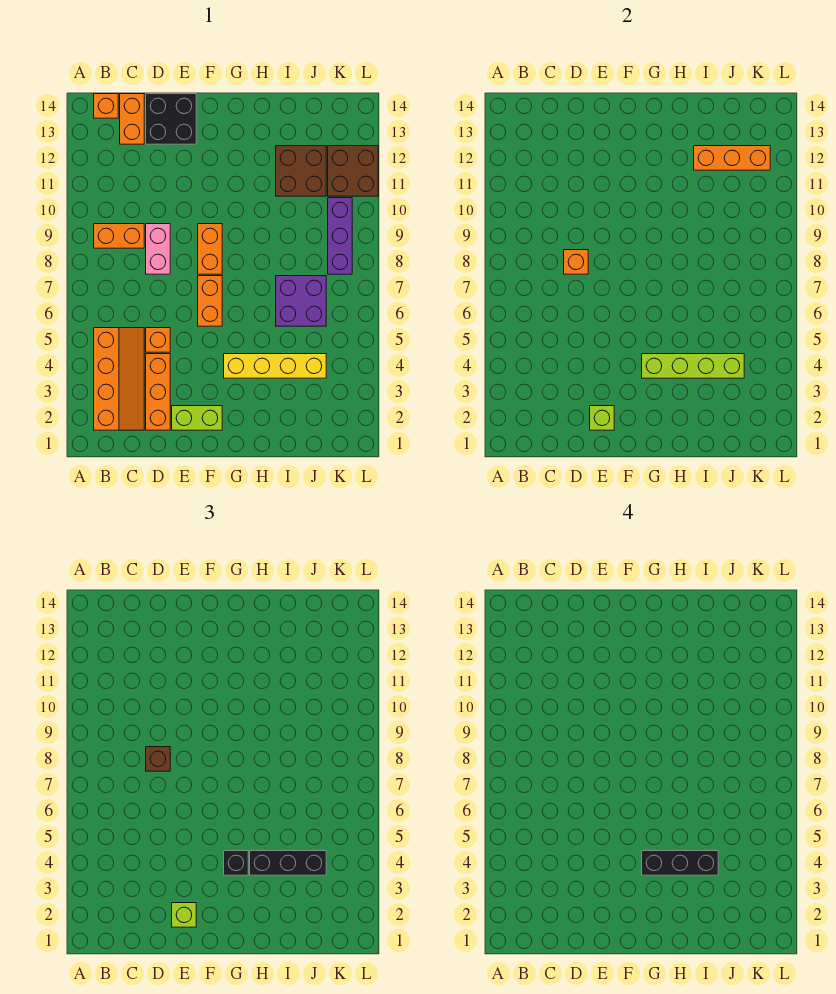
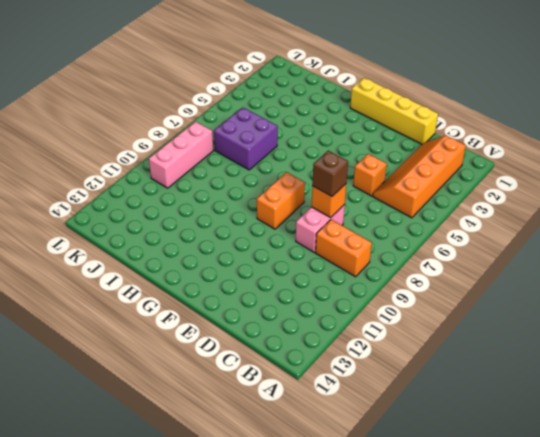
yellow brick D1:G1 level 1 -> yellow brick G4:J4 level 1
pink brick K8:K10 level 1 -> purple brick K8:K10 level 1
none -> orange brick B14 level 1
none -> orange brick C13:C14 level 1
none -> orange brick D2:D4 level 1

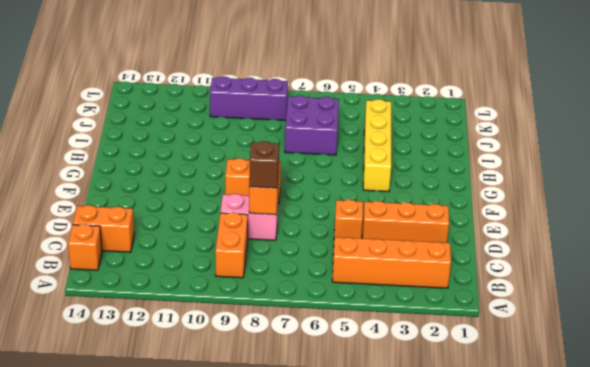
none -> black brick D13:E14 level 1
none -> lime brick E2:F2 level 1
none -> orange brick F6:F7 level 1

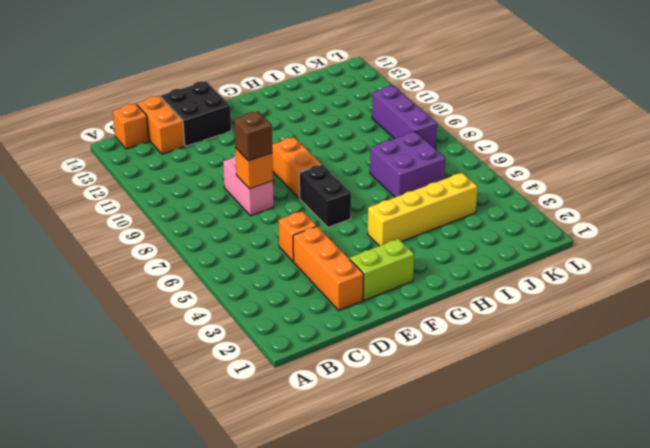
black brick F6:F7 level 1 -> orange brick F6:F7 level 1
none -> orange slope B2:C5 level 1 top B
none -> orange brick B9:C9 level 1
none -> brown brick I11:J12 level 1

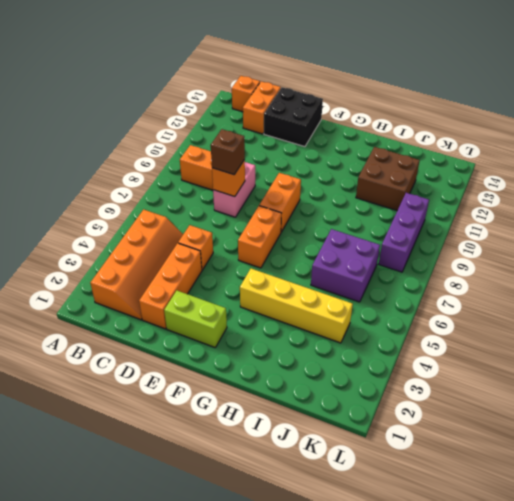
none -> brown brick K11:L12 level 1
none -> lime brick E2 level 2
none -> lime brick G4:J4 level 2

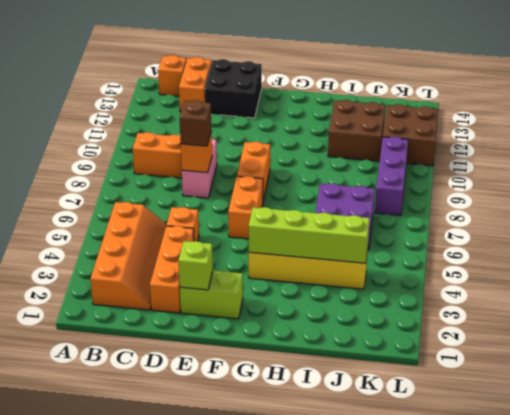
none -> orange brick I12:K12 level 2
none -> lime brick E2 level 3
none -> black brick G4 level 3

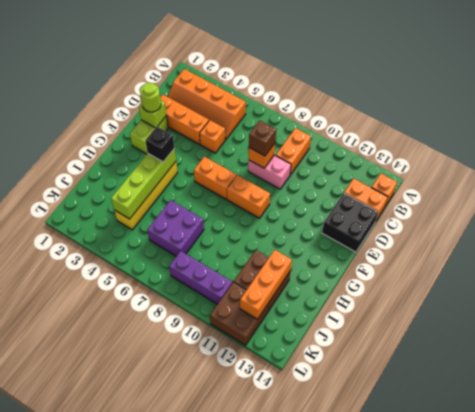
lime round brick E2 level 3 -> lime brick E2 level 3
none -> black brick H4:J4 level 3
none -> black brick G4:I4 level 4

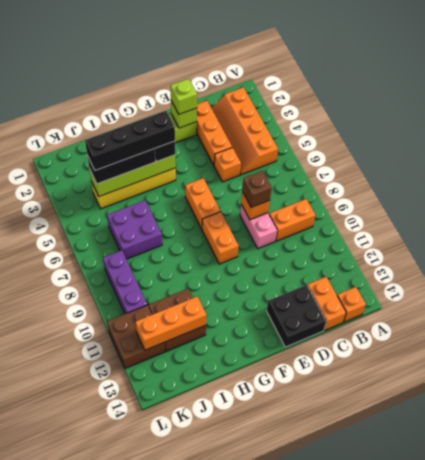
black brick G4:J4 level 4 -> black brick G4:I4 level 4

